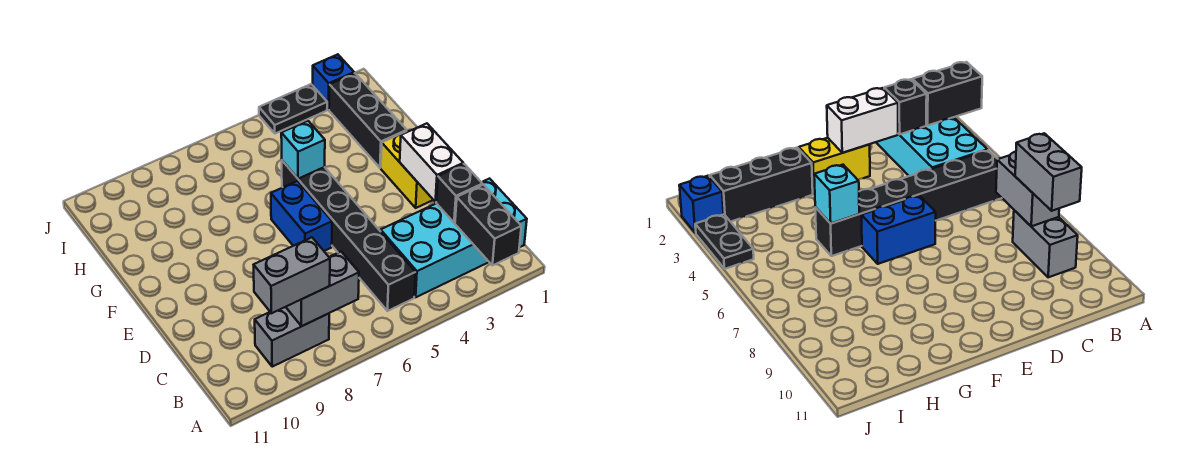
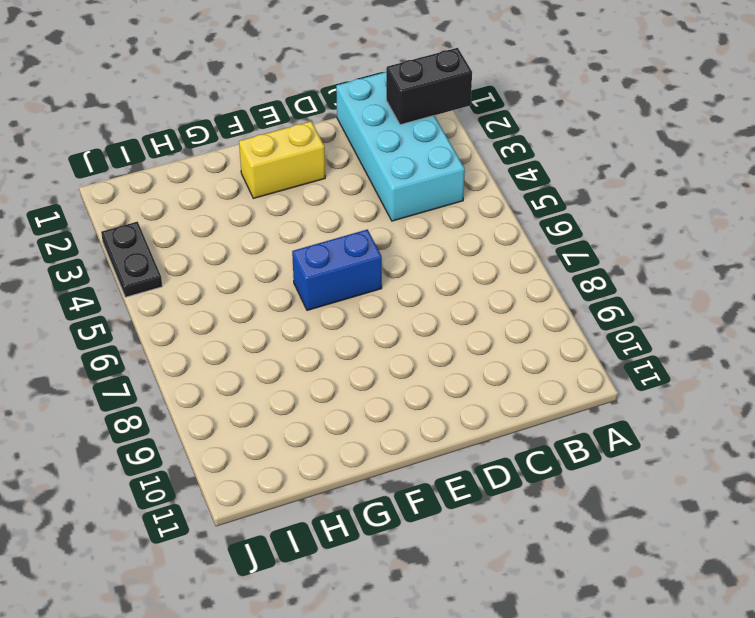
none -> black brick B5:G5 level 1
none -> grey brick B8:B9 level 1
none -> black brick G2:I2 level 1

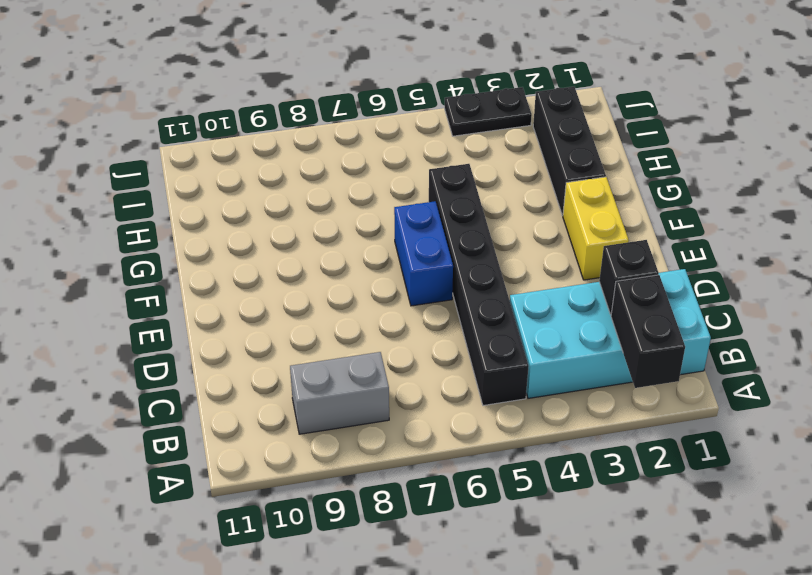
none -> blue brick J2 level 1
none -> grey brick B7:B8 level 2
none -> white brick D2:E2 level 2

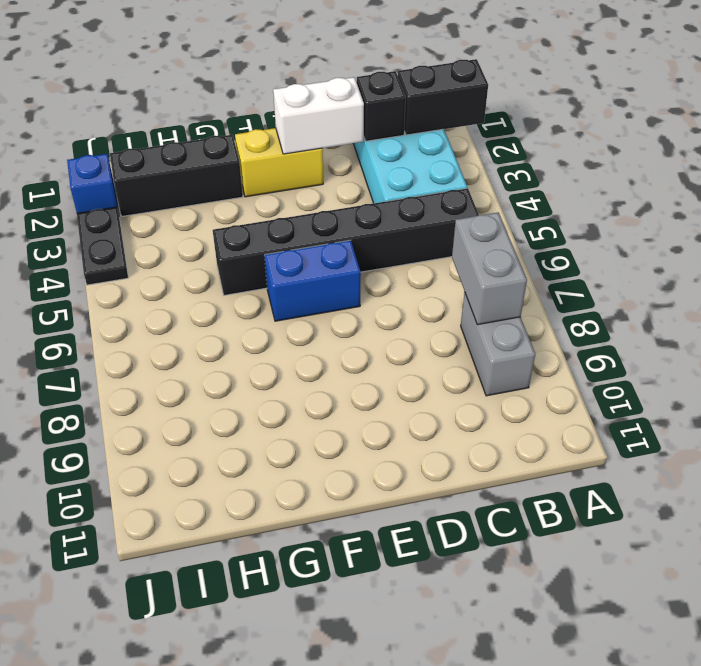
none -> cyan brick G5 level 2
none -> grey brick B8:B9 level 3

